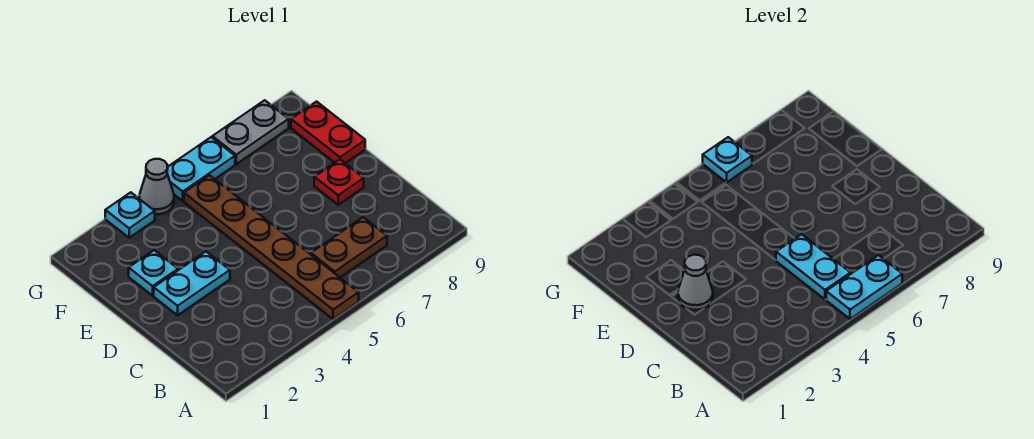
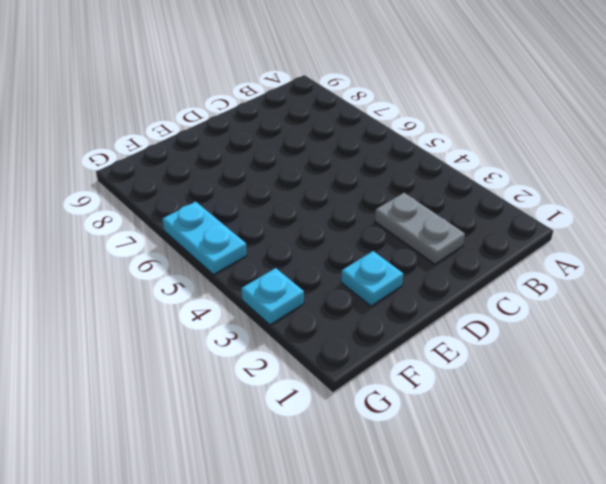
grey plate C2:C3 level 1 -> grey plate G7:G8 level 1
none -> brown plate A5:F5 level 1
none -> brown plate B6:B7 level 1
none -> cyan plate D2:D3 level 1

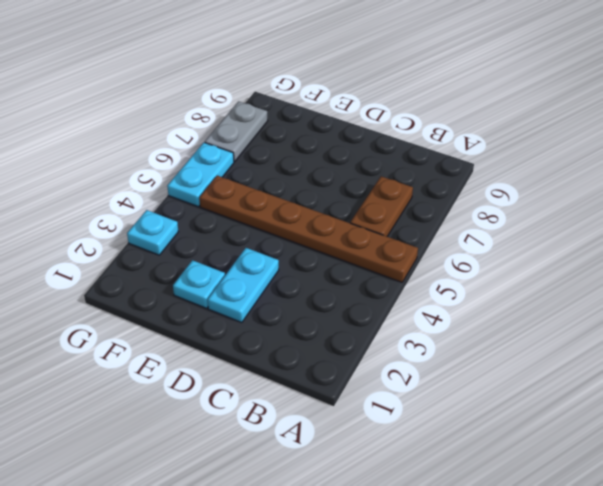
none -> red plate D8 level 1
none -> red plate E9:F9 level 1
none -> grey cone G4 level 1

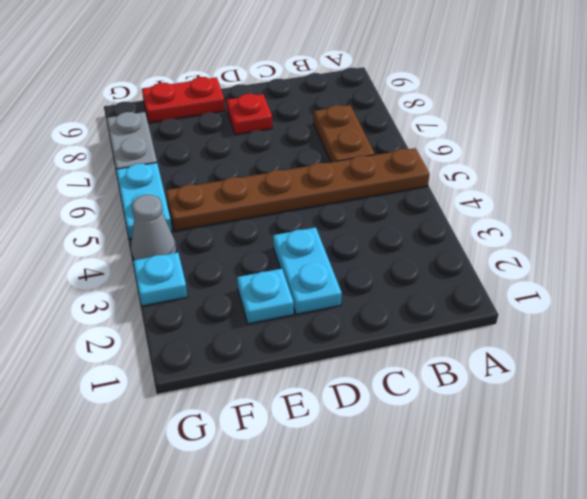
none -> cyan plate A5:A6 level 2
none -> cyan plate B5:C5 level 2
none -> grey cone D2 level 2

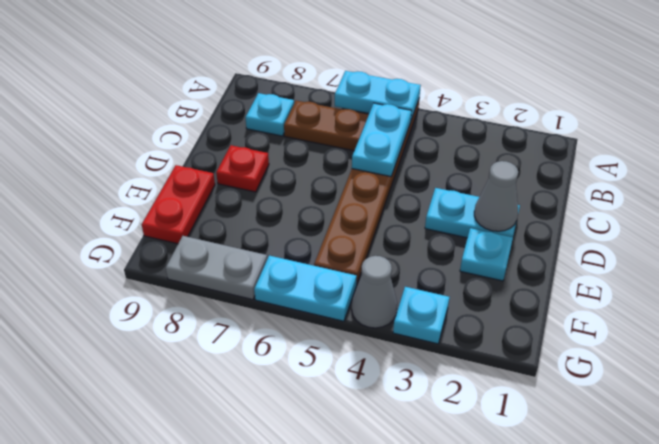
cyan plate B8 level 1 -> cyan plate G6 level 2

